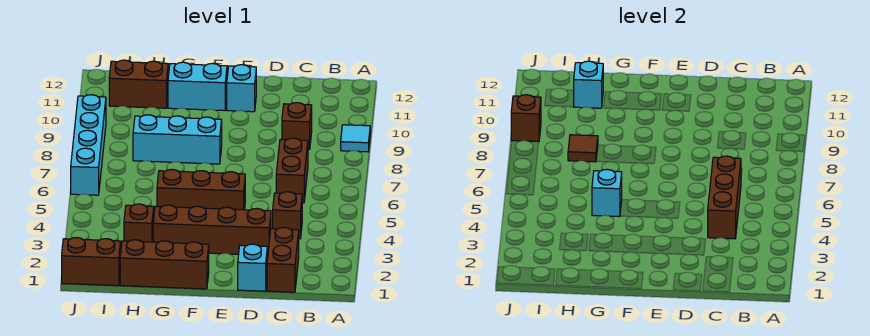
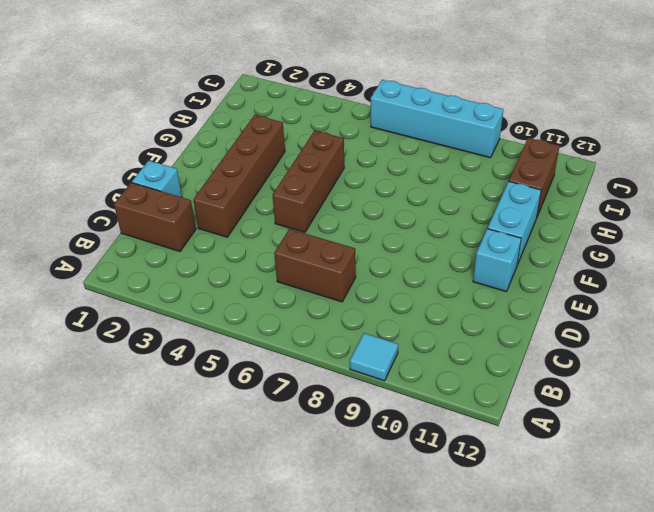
none -> brown brick C4 level 1
none -> brown brick C9 level 1
none -> brown brick F1:H1 level 1

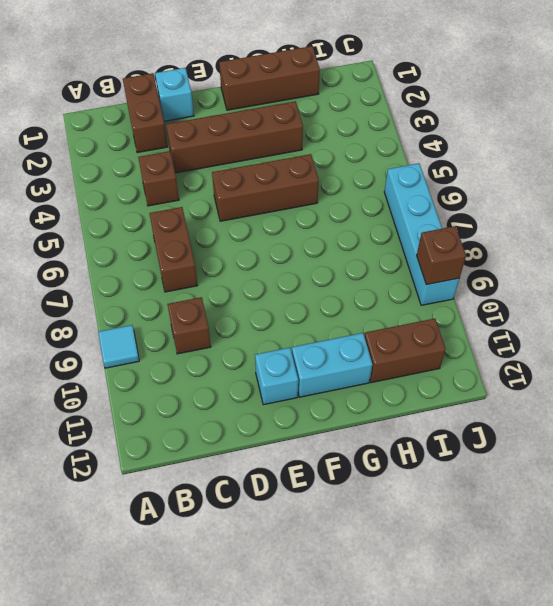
none -> cyan brick F8:H8 level 1
none -> brown brick H3 level 1
none -> brown brick I1:J1 level 1

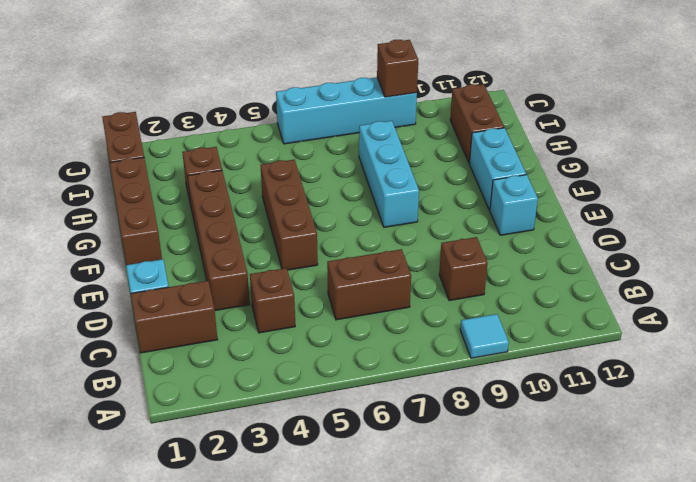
none -> brown brick C4:C6 level 2
none -> cyan brick G5 level 2
none -> brown tile H8 level 2

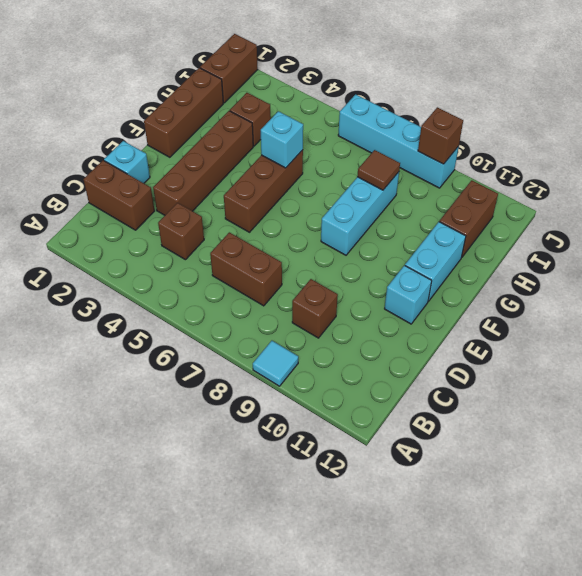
none -> brown brick C4:C6 level 2
none -> cyan brick H11 level 2

